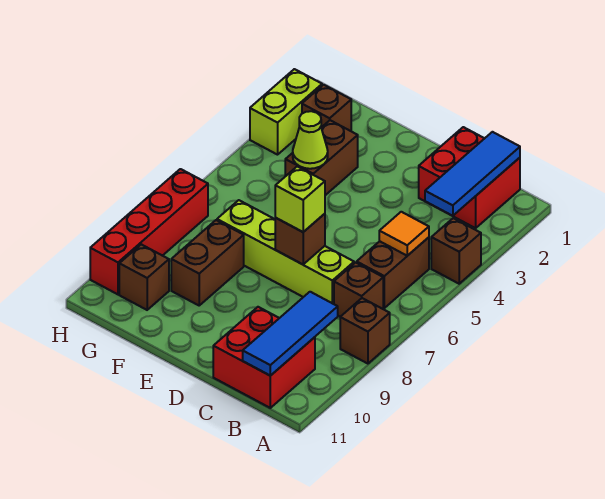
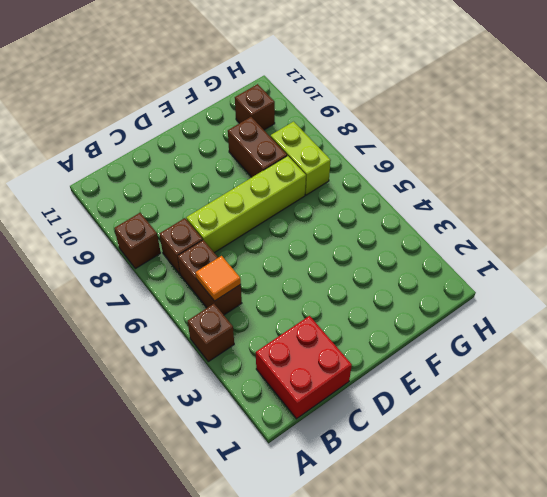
lime brick G7:G8 level 1 -> lime brick H2:H3 level 1
none -> red brick B10:C11 level 1
none -> brown brick F3:F4 level 1
none -> brown brick G2 level 1

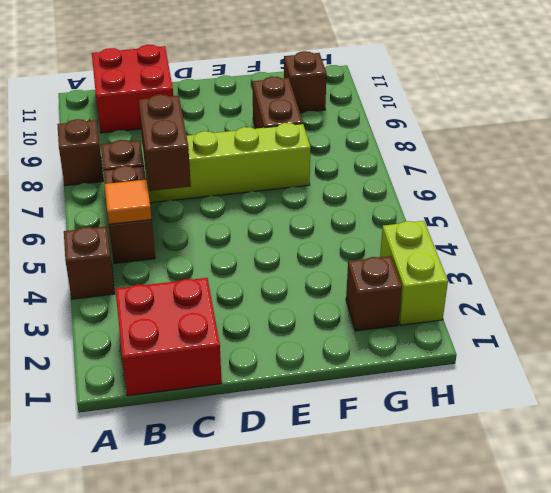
brown brick C6:C7 level 2 -> brown brick F3:F4 level 1
none -> red brick H7:H10 level 1
none -> blue tile B1:B3 level 2
none -> blue tile B9:B11 level 2

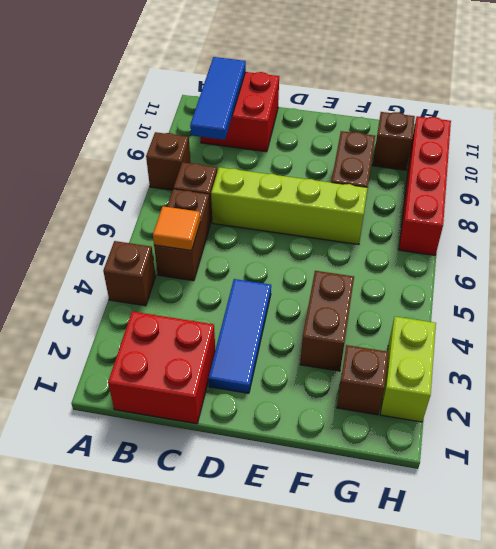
blue tile D2:D4 level 1 -> blue tile B1:B3 level 2
none -> brown brick D7 level 2
none -> lime cone F4 level 2
none -> lime brick D7 level 3

